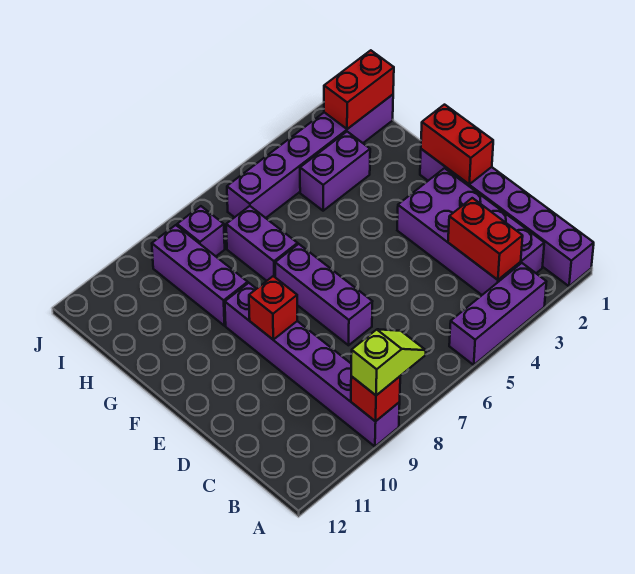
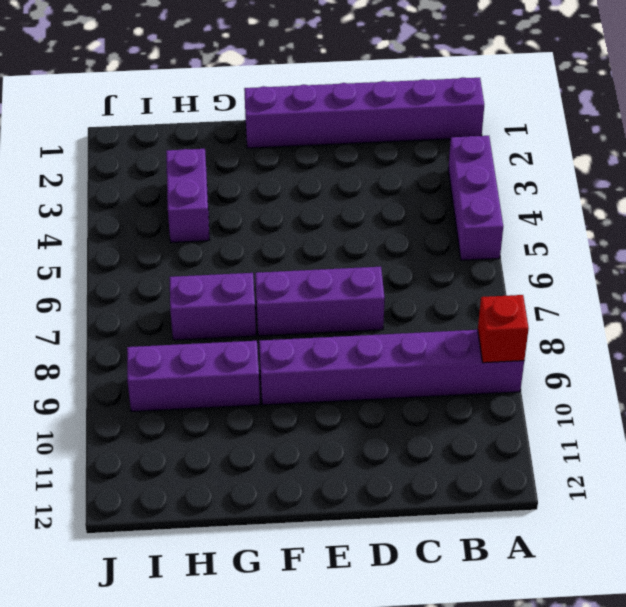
none -> purple brick B2:E3 level 1
none -> purple brick I1:I6 level 1
none -> purple brick I8 level 1

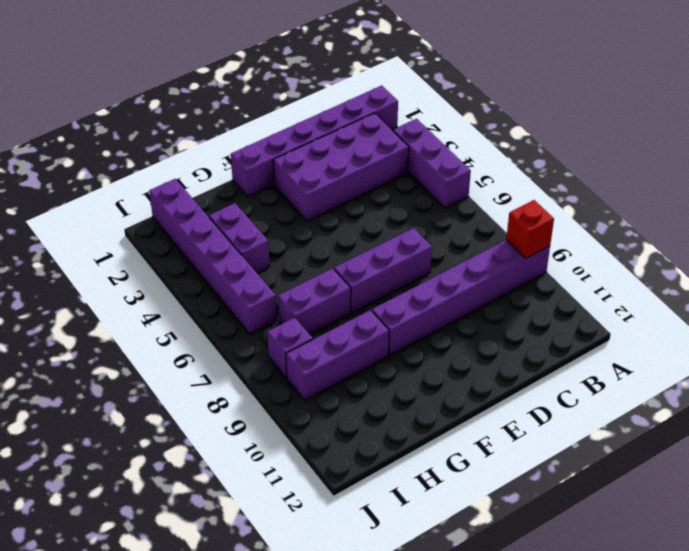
none -> red brick B3:C3 level 2
none -> red brick E1:F1 level 2
none -> red brick E9 level 2

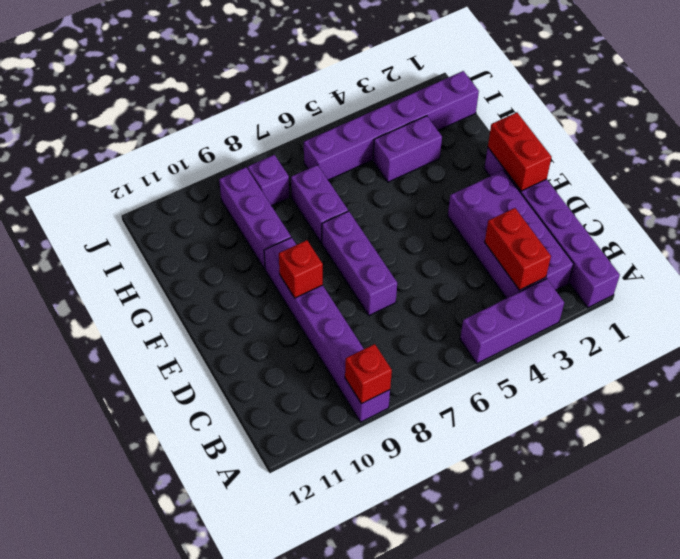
none -> red brick I1:I2 level 2
none -> lime slope A8:A9 level 3 top 9

